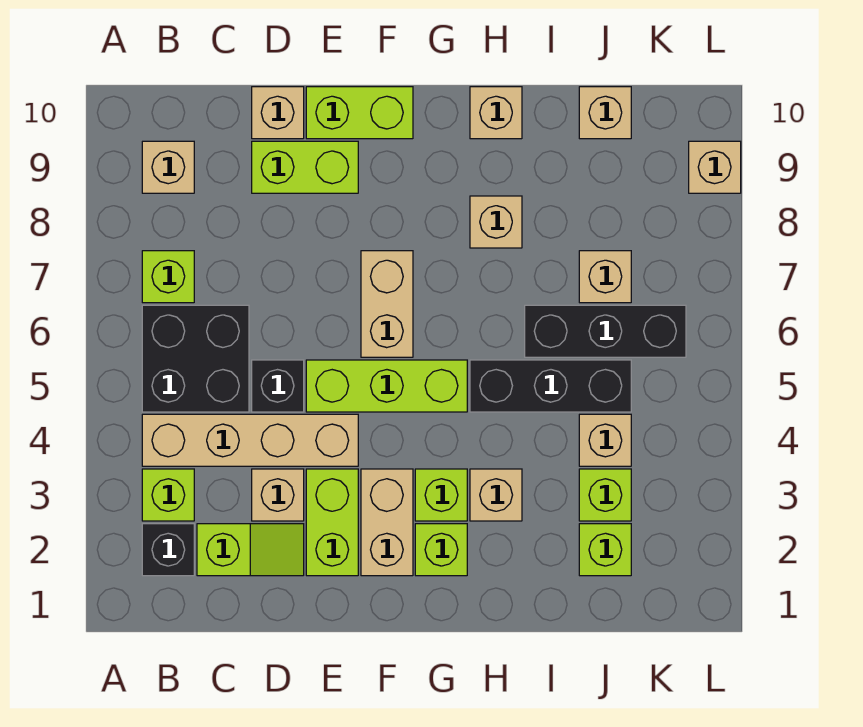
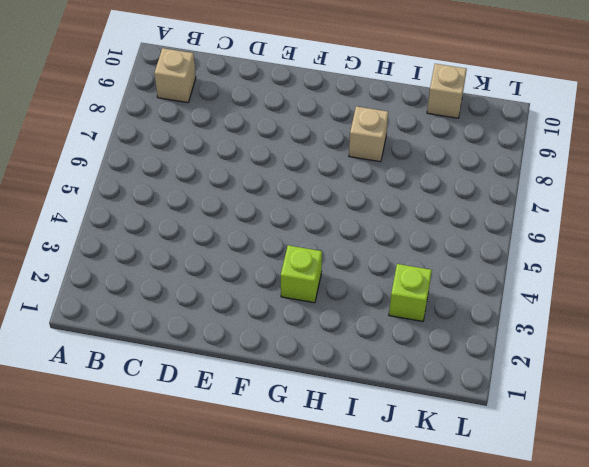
none -> black brick B2 level 1
none -> lime brick B3 level 1
none -> tan brick B4:E4 level 1

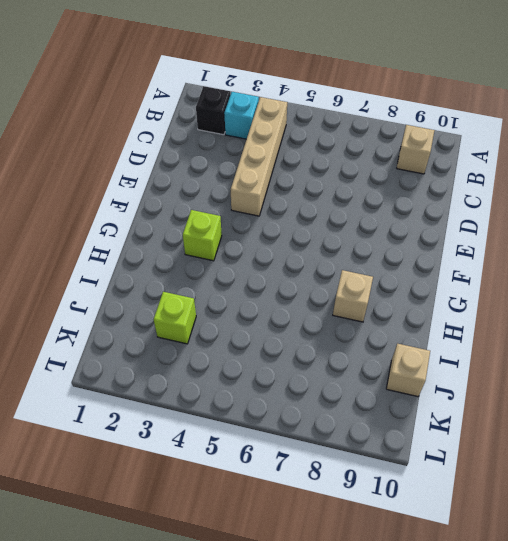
cyan brick B3 level 1 -> lime brick B3 level 1
none -> black brick B5:C6 level 1
none -> lime brick B7 level 1
none -> lime slope C2:D2 level 1 top C

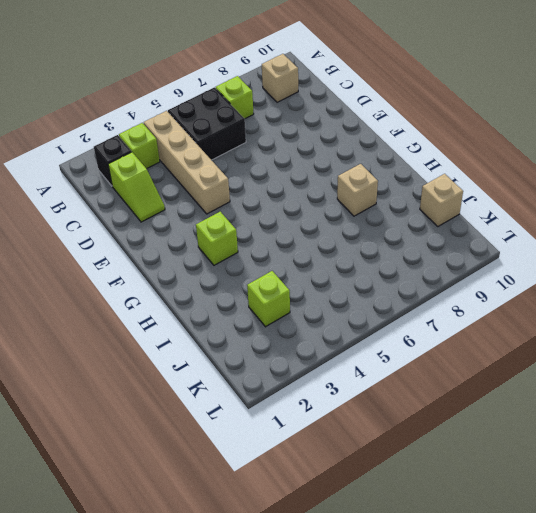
none -> tan brick D3 level 1
none -> black brick D5 level 1
none -> lime brick D9:E9 level 1

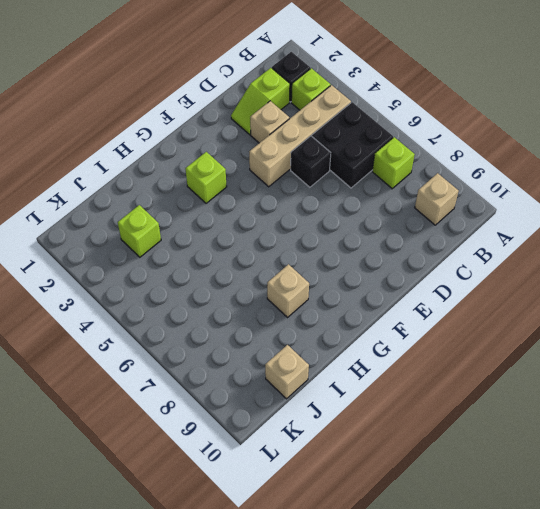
none -> lime brick D9:E9 level 1
none -> tan brick D10 level 1
none -> lime brick E2:E3 level 1

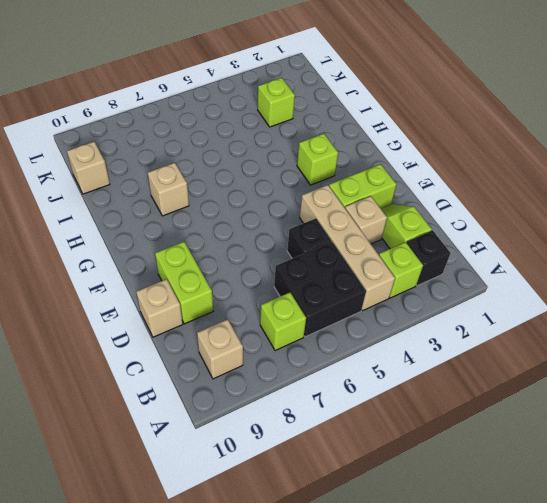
none -> lime brick E5:G5 level 1
none -> lime brick E10:F10 level 1
none -> tan brick F2:F3 level 1

